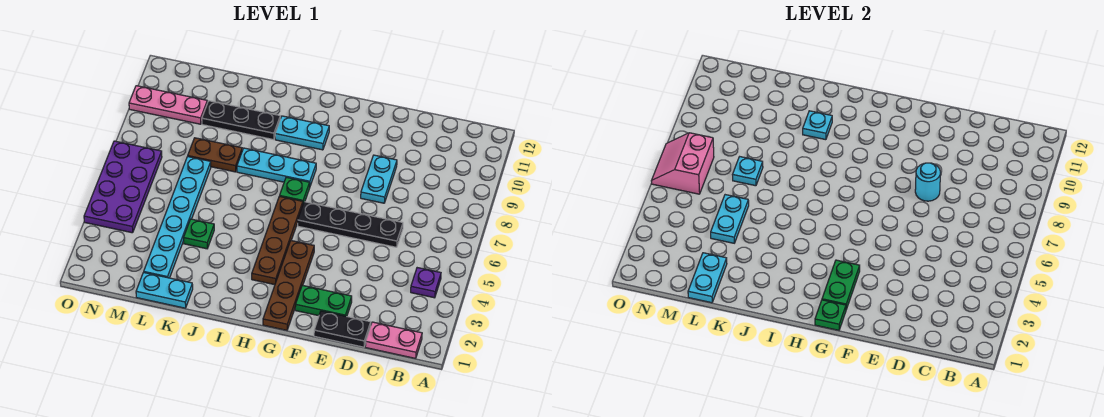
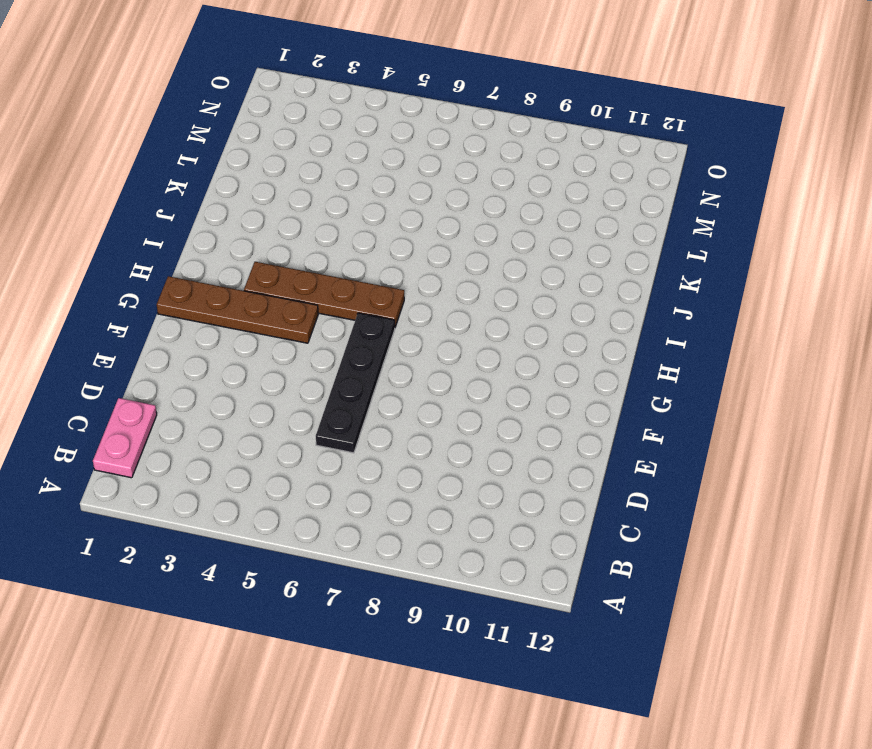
none -> purple plate B4 level 1
none -> black plate D1:E1 level 1
none -> green plate E2:F2 level 1

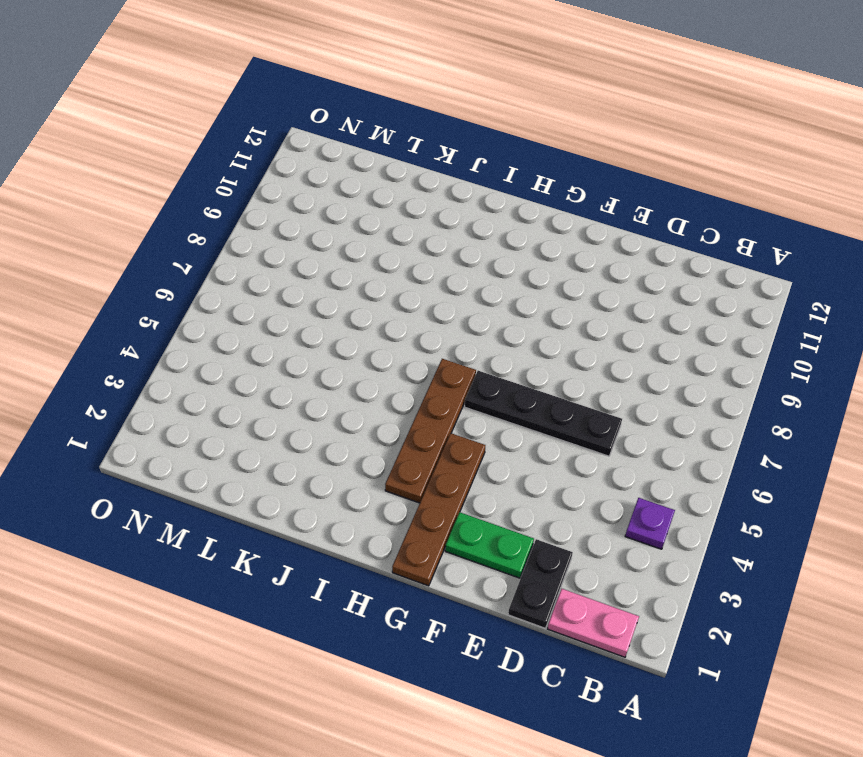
black plate D1:D2 level 1 -> black plate D1:E1 level 1
none -> cyan plate E8:E9 level 1
none -> green plate H7 level 1
none -> cyan plate H8:J8 level 1

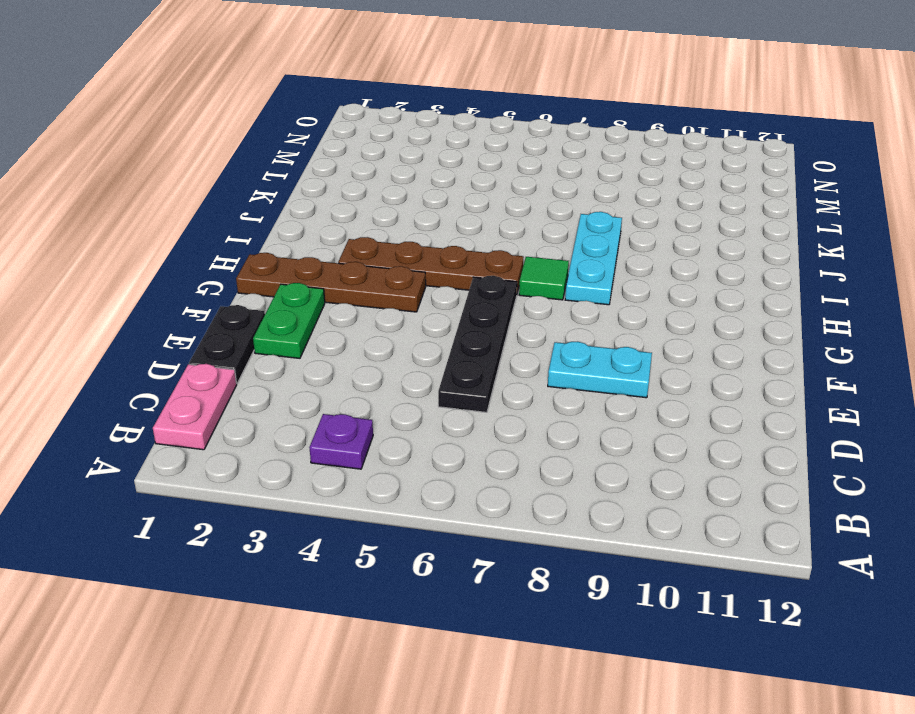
green tile H7 level 1 -> green plate H7 level 1
none -> cyan plate H10:I10 level 1
none -> black plate J10:L10 level 1
none -> cyan plate K1:L1 level 1

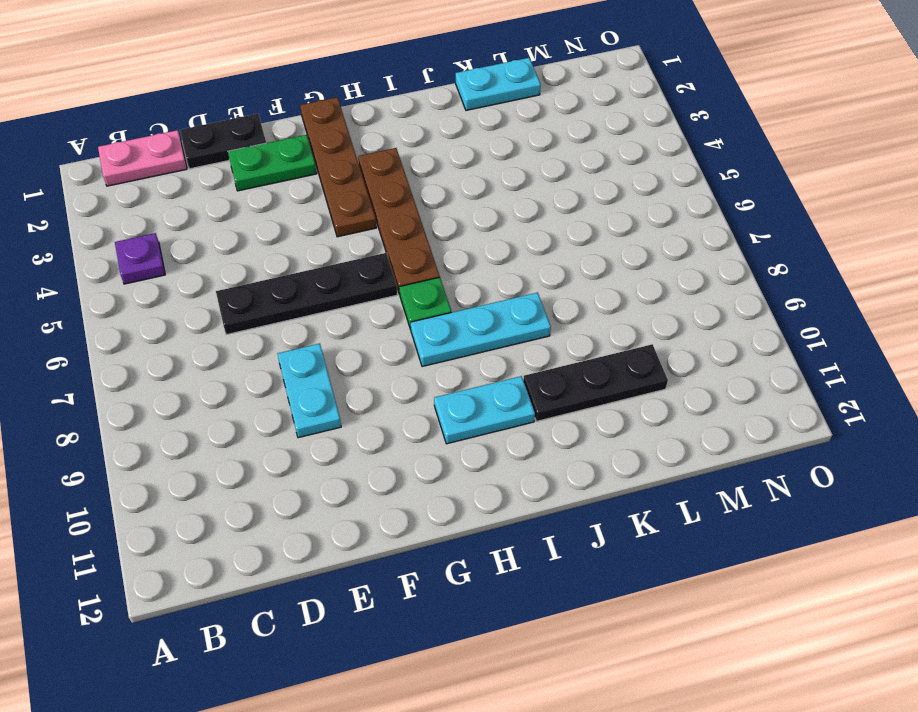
none -> green plate K4 level 1
none -> brown plate K8:L8 level 1
none -> cyan plate L2:L7 level 1

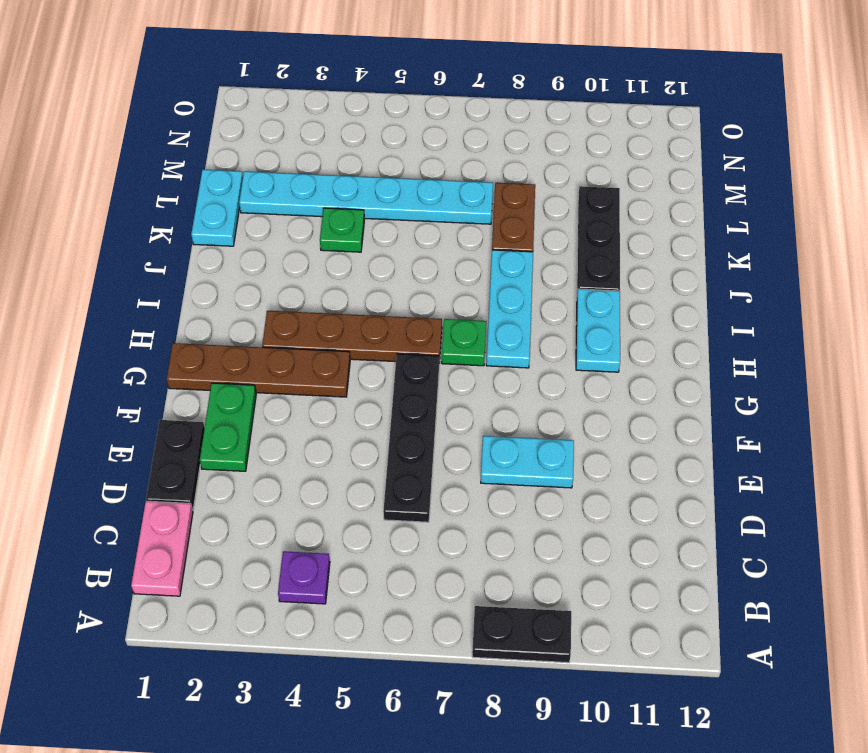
black plate A8:A9 level 1 -> none
none -> pink plate M10:O10 level 1
none -> purple plate N4:O7 level 1
none -> cyan round brick E8 level 2

